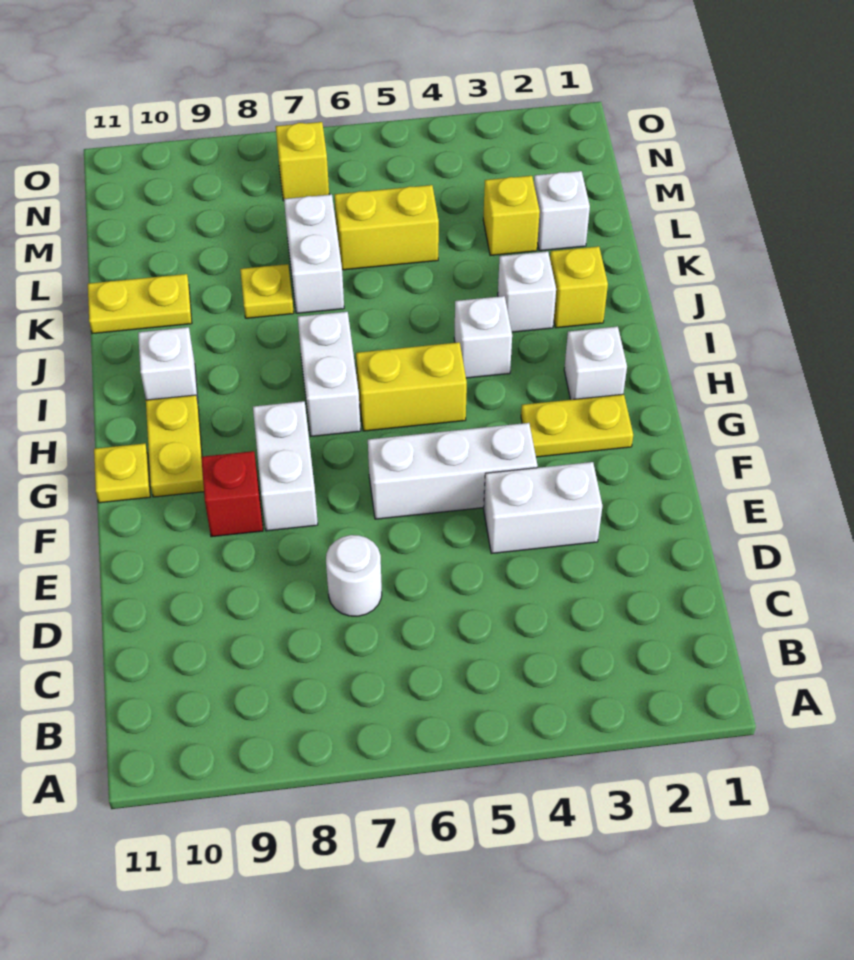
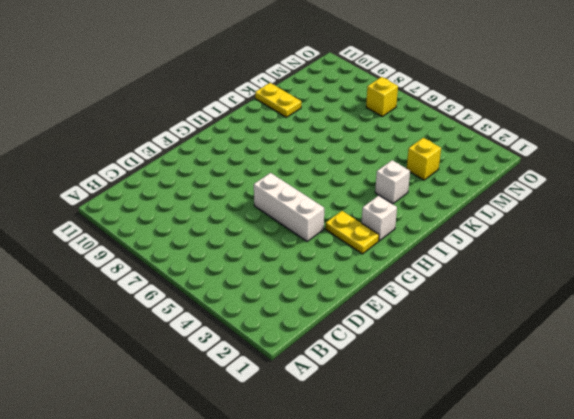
none -> white round brick D7 level 1
none -> white brick E3:E4 level 1
none -> white brick F8:G8 level 1

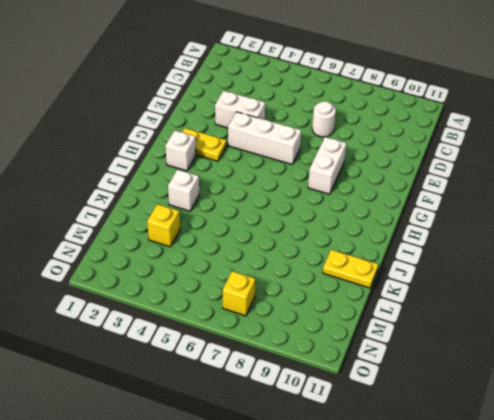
none -> red brick F9 level 1
none -> yellow plate G10:H10 level 1
none -> yellow plate G11 level 1

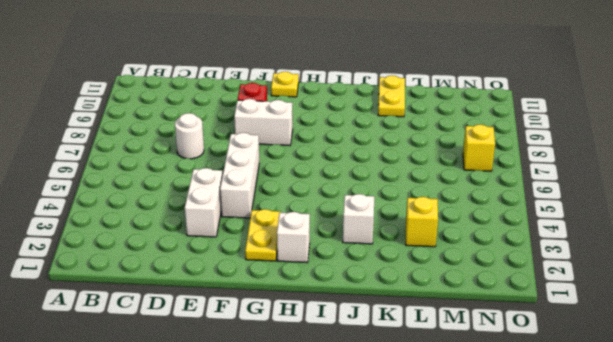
none -> yellow plate G10:H10 level 1
none -> yellow brick H5:H6 level 1
none -> white brick H7:I7 level 1

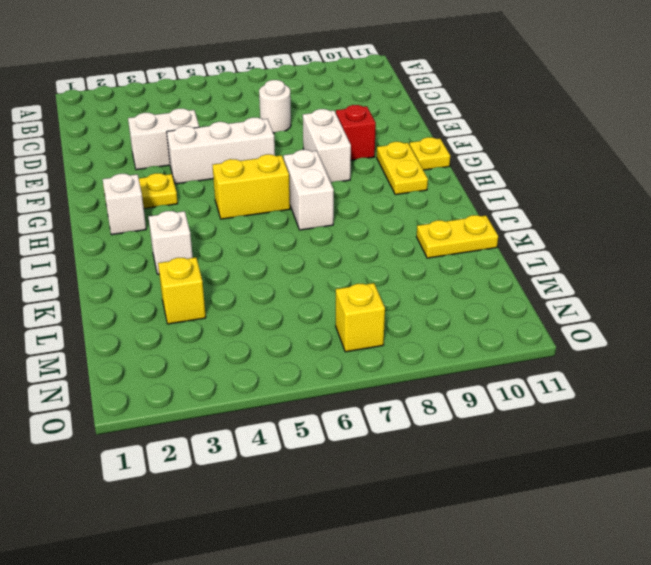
none -> white brick I4 level 1
none -> white brick I10 level 1
none -> yellow brick J2 level 1

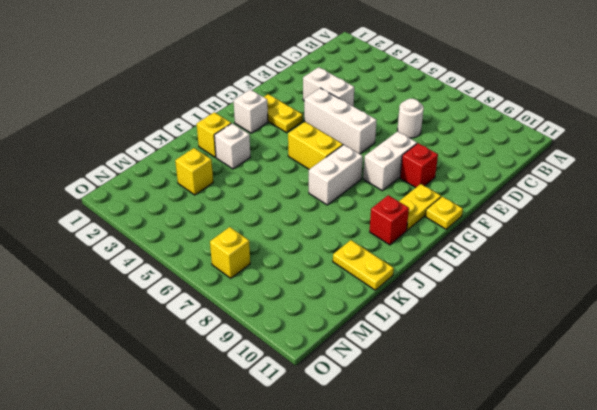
red brick I10 level 1 -> white brick I10 level 1
none -> white brick I4 level 1
none -> white brick K7:L7 level 1
none -> yellow plate K8 level 1

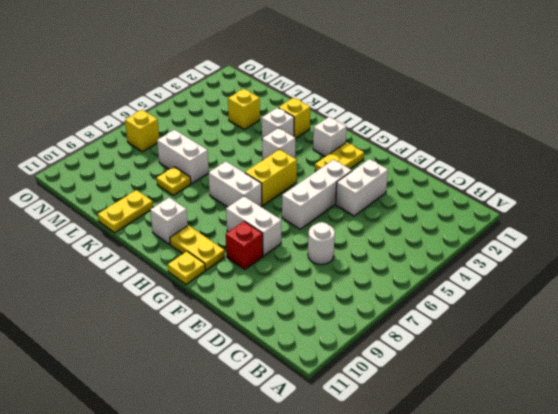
none -> white brick L2 level 1
none -> yellow brick L5:L6 level 1

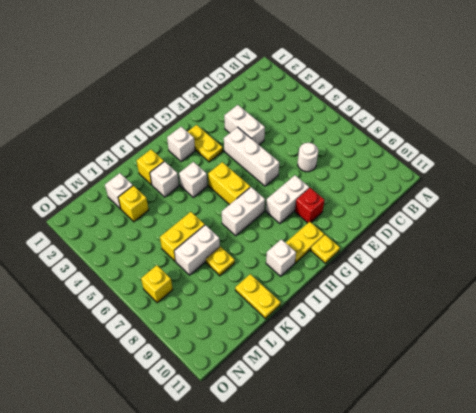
yellow brick K6:L6 level 1 -> yellow brick L5:L6 level 1

